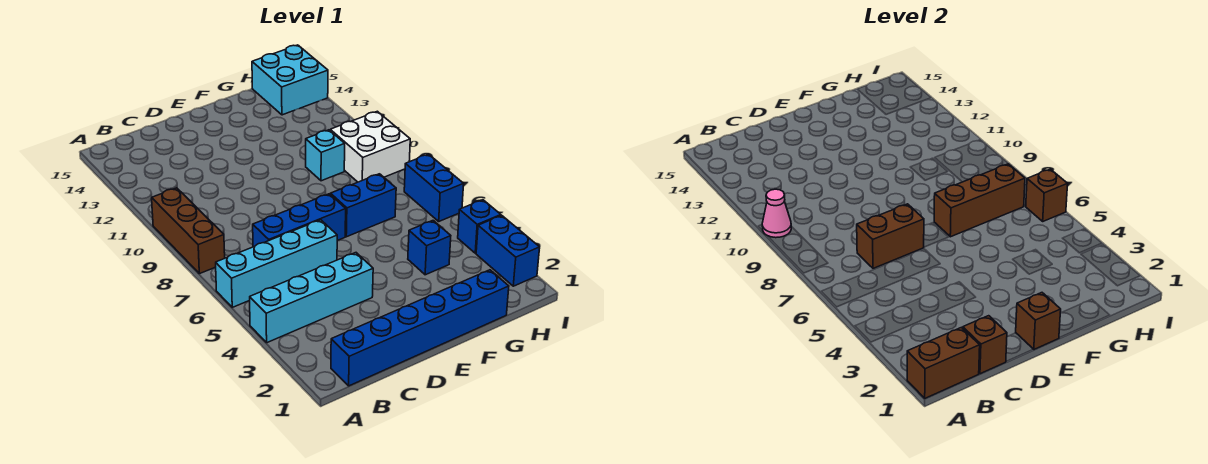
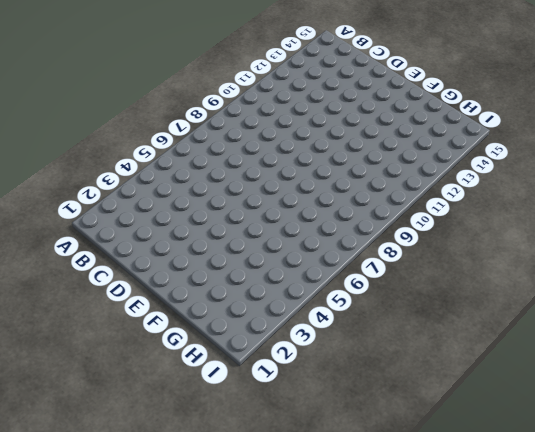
none -> cyan brick A4:D4 level 1
none -> cyan brick A6:D6 level 1
none -> brown brick A8:A10 level 1

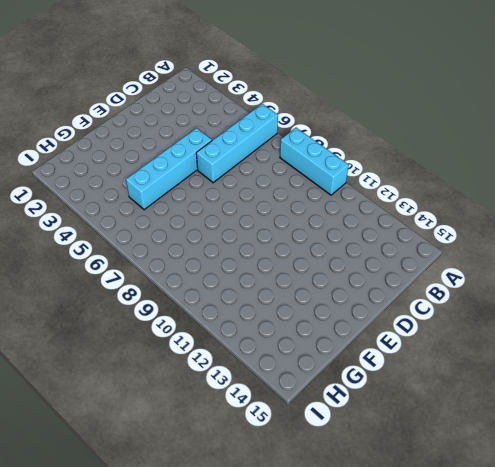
cyan brick A8:A10 level 1 -> brown brick A8:A10 level 1
cyan brick D5:G5 level 1 -> cyan brick A4:D4 level 1
none -> blue brick B1:G1 level 1
none -> blue brick C7:E7 level 1
none -> blue brick F7:G7 level 1

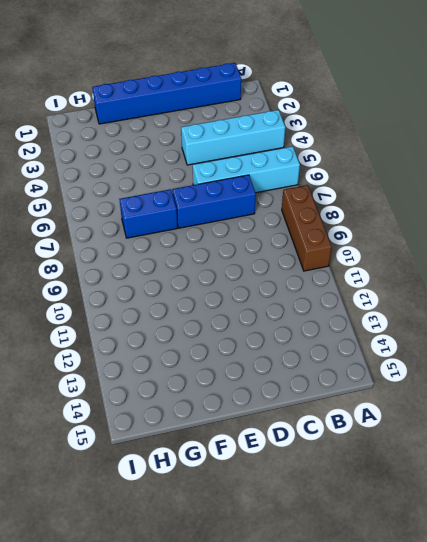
none -> blue brick G4 level 1
none -> cyan brick G10 level 1
none -> white brick H9:I10 level 1

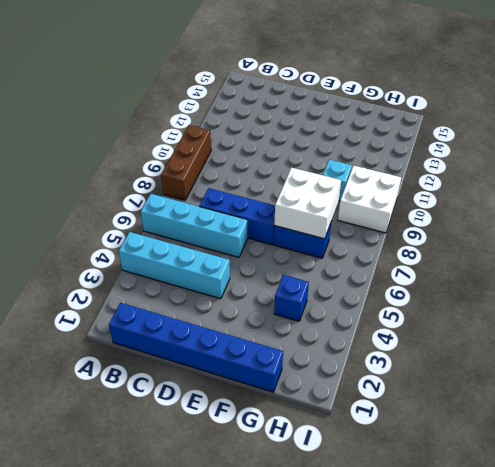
white brick F7:G8 level 2 -> brown brick F7:H7 level 2
none -> cyan brick H14:I15 level 1
none -> blue brick I2:I3 level 1
none -> blue brick I4 level 1

